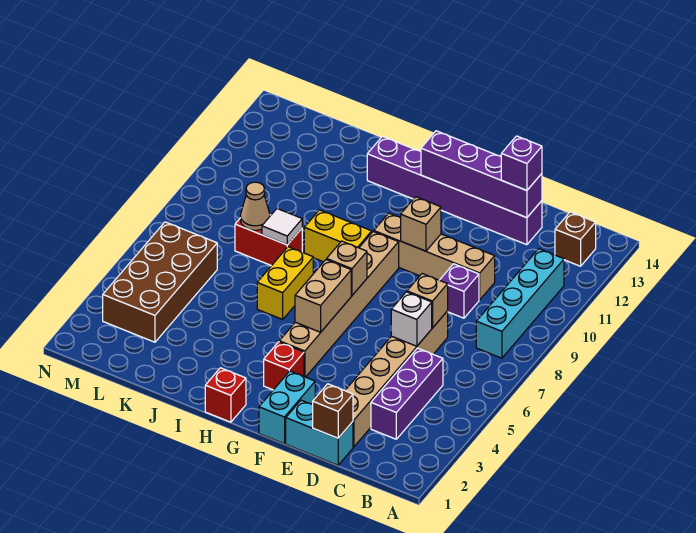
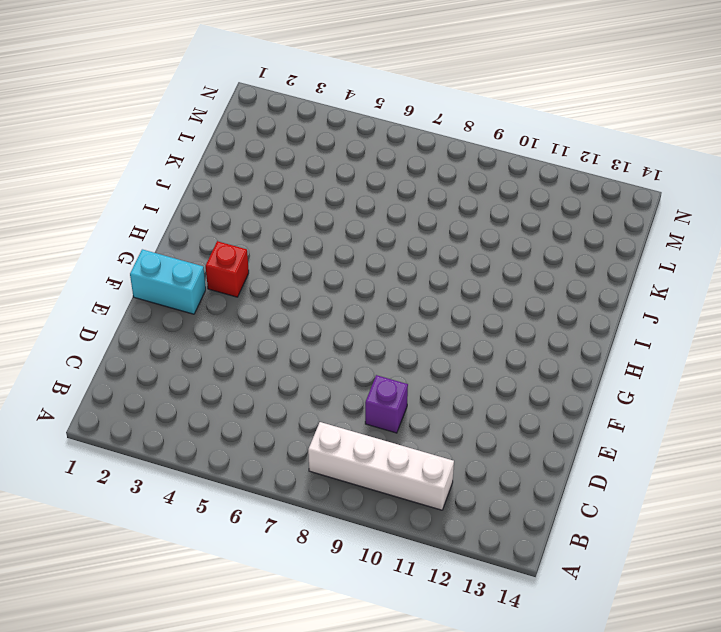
white brick B8:B11 level 1 -> cyan brick B8:B11 level 1
none -> brown brick B13 level 1
none -> purple brick C3:C5 level 1
none -> cyan brick D1:E1 level 1

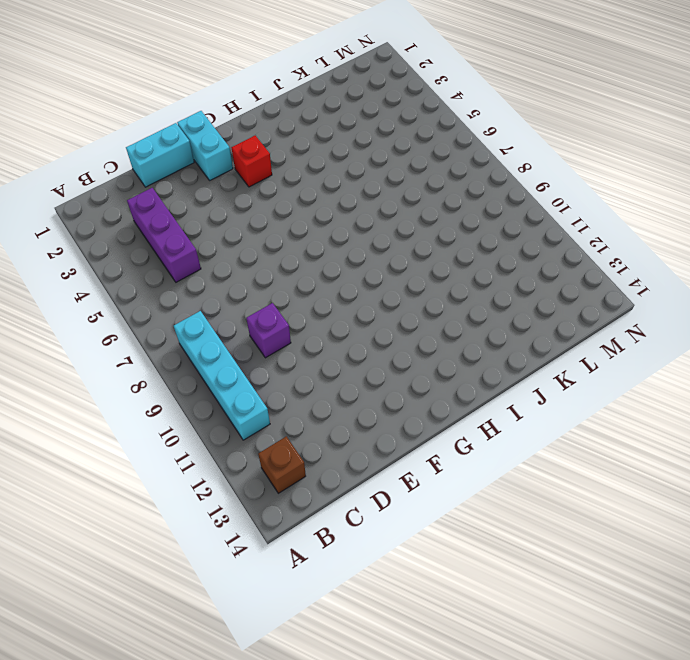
none -> tan brick D2:D7 level 1
none -> tan brick D10:G10 level 1
none -> purple brick D13:I13 level 1

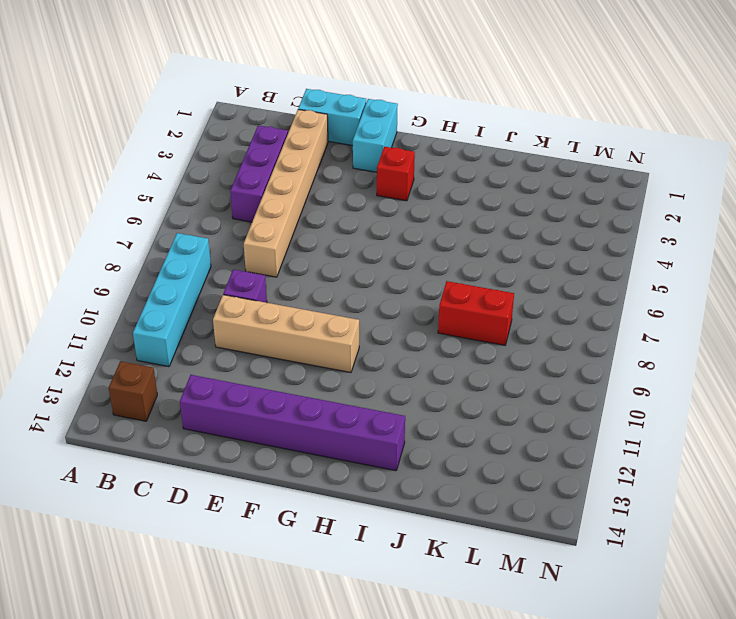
none -> tan brick G4:G9 level 1
none -> red brick H1 level 1
none -> yellow brick H9:I9 level 1

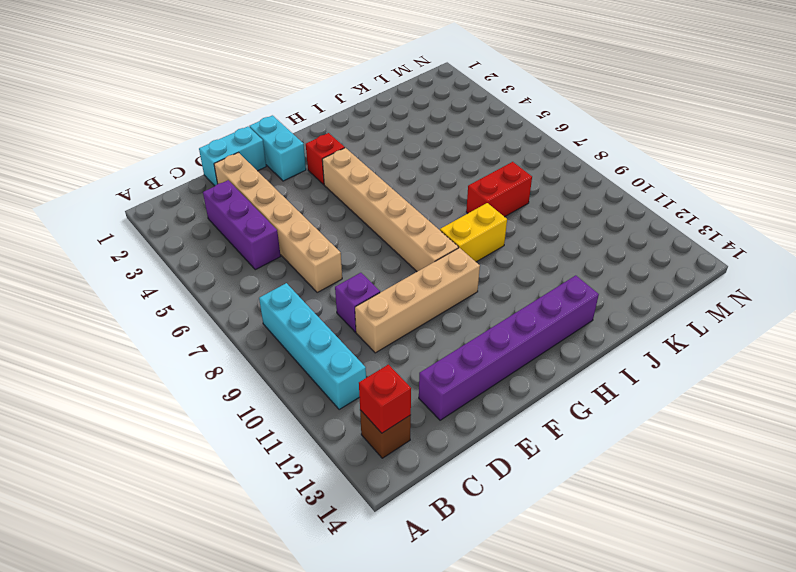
red brick B13 level 2 -> red brick H1 level 1
none -> yellow brick I6:I7 level 1
none -> brown brick L3:M6 level 1
none -> brown brick D1 level 2

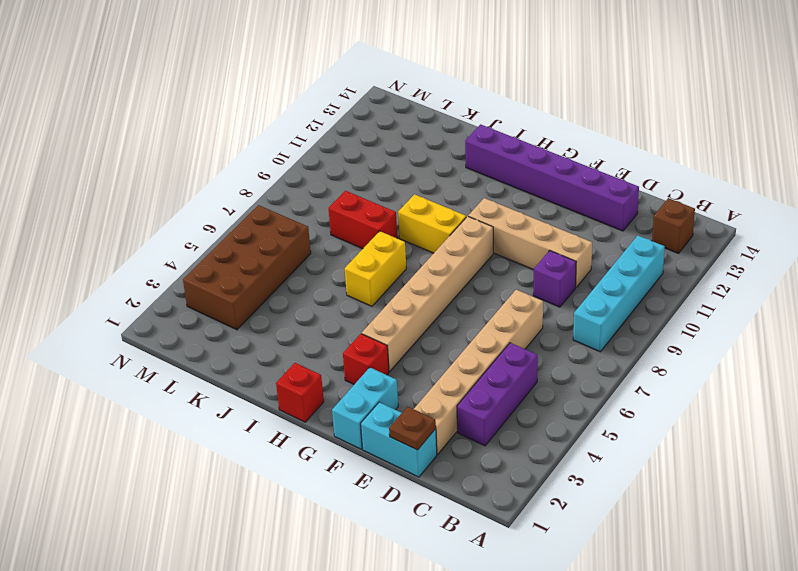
brown plate D1 level 2 -> brown brick D1 level 2
none -> white brick D6 level 2
none -> tan brick D7 level 2
none -> purple brick D13:G13 level 2

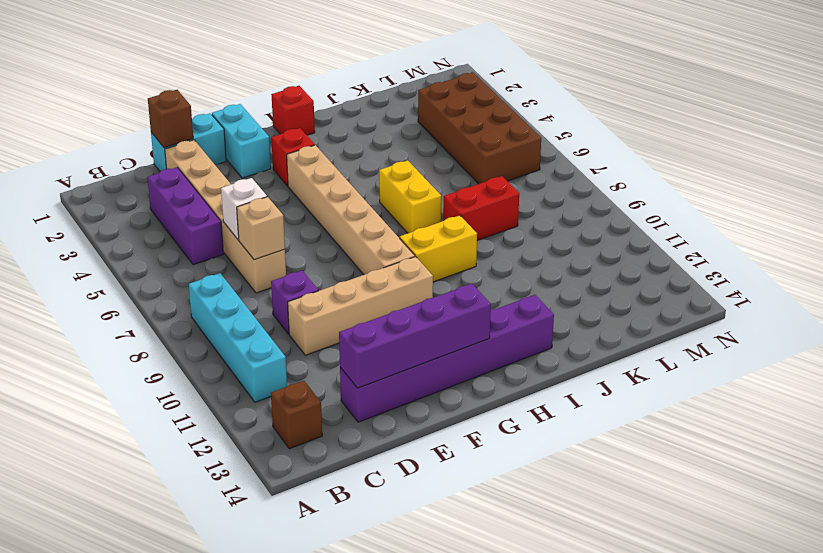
none -> tan brick F10 level 2
none -> tan brick G5:G6 level 2
none -> tan brick G7 level 2

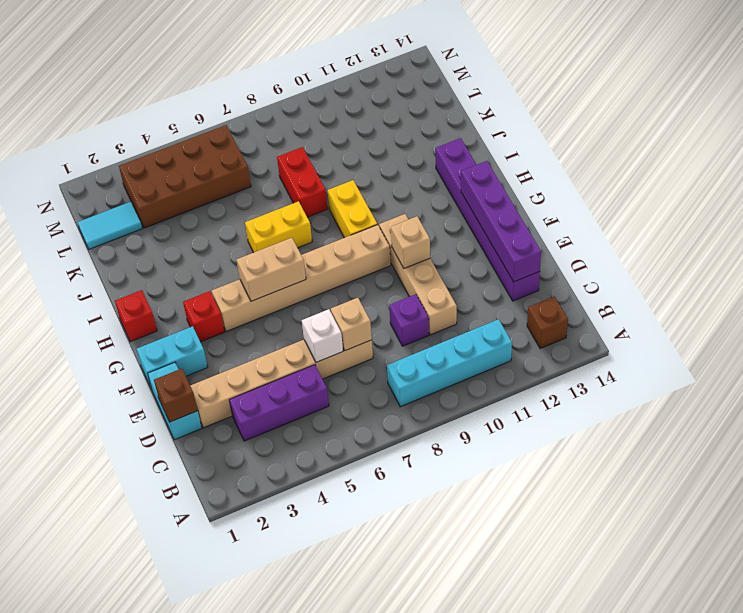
cyan tile L1:L2 level 1 -> none
none -> tan brick G7 level 2
none -> white tile J8 level 2
none -> tan cone K8 level 2

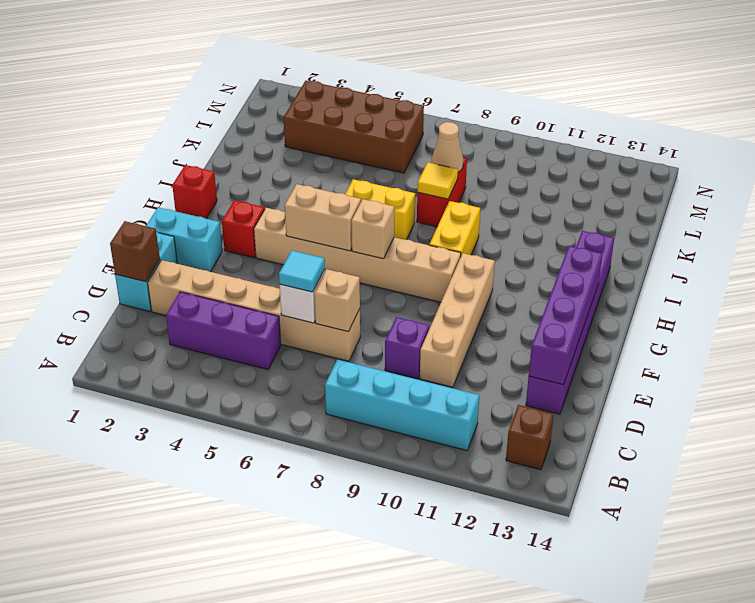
cyan tile D6 level 3 -> none
yellow tile J8 level 2 -> white tile J8 level 2
none -> tan brick F10 level 2
none -> purple brick D13 level 3

